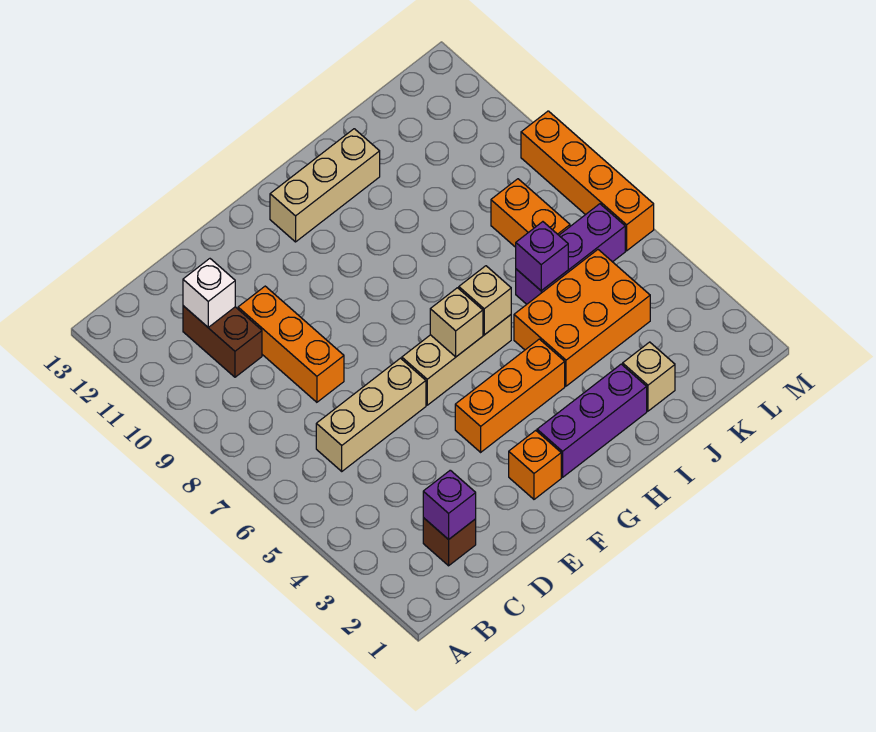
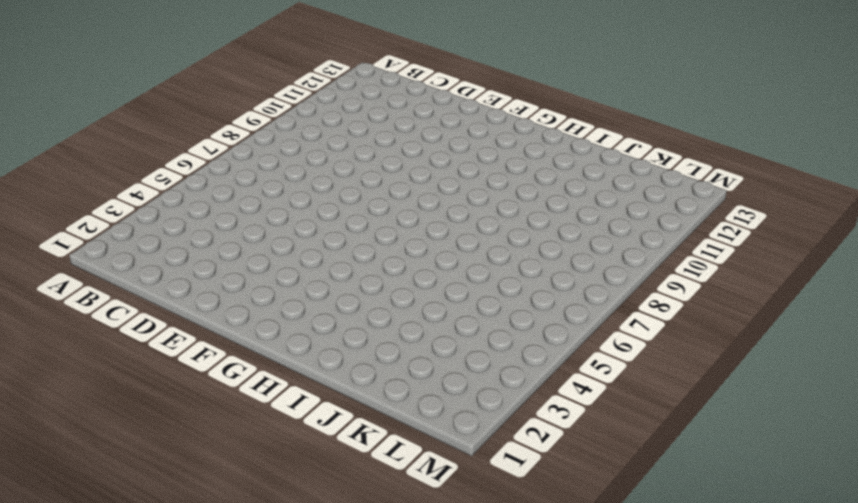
none -> brown brick C2 level 1
none -> tan brick C6:E6 level 1
none -> brown brick C10:C11 level 1

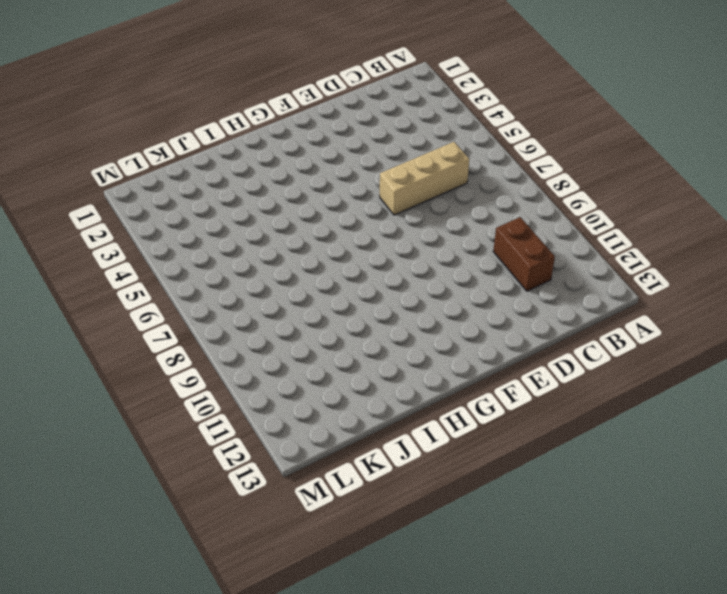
none -> brown brick C2 level 1
none -> orange brick D8:D10 level 1
none -> orange brick F2 level 1

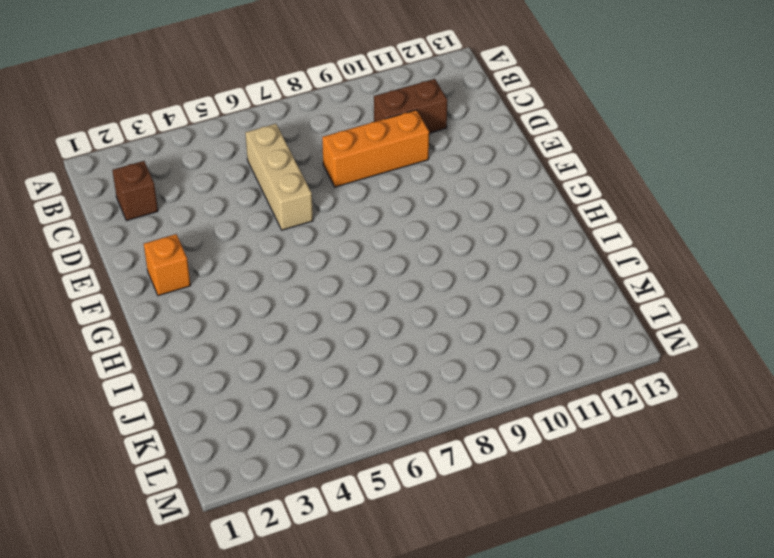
none -> orange brick F4:H4 level 1
none -> tan brick F6:H6 level 1
none -> purple brick G2:I2 level 1

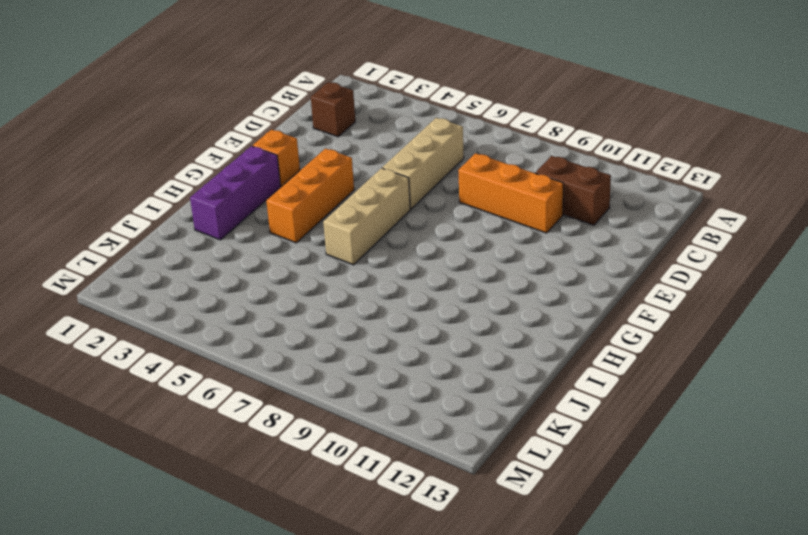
none -> tan brick G12:I12 level 1
none -> orange brick I4:K5 level 1
none -> tan brick J2 level 1

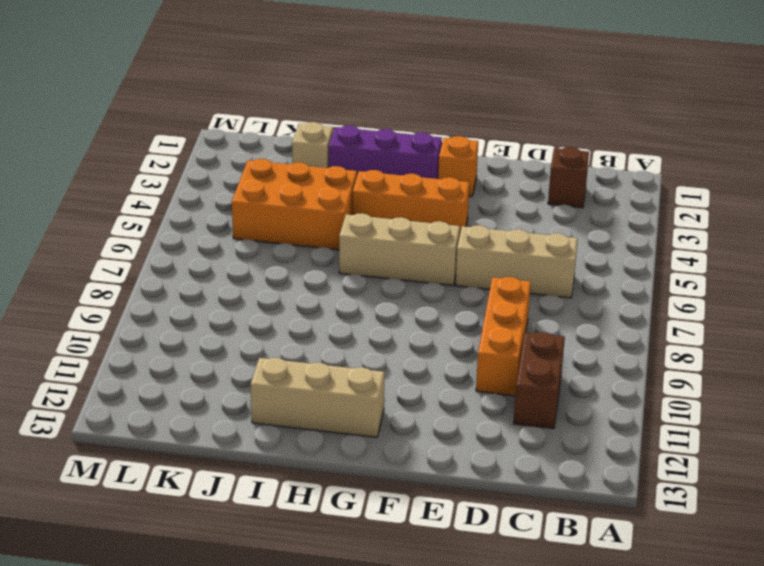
none -> purple brick J6:L6 level 1
none -> orange brick K7:K8 level 1
none -> orange brick M6:M9 level 1

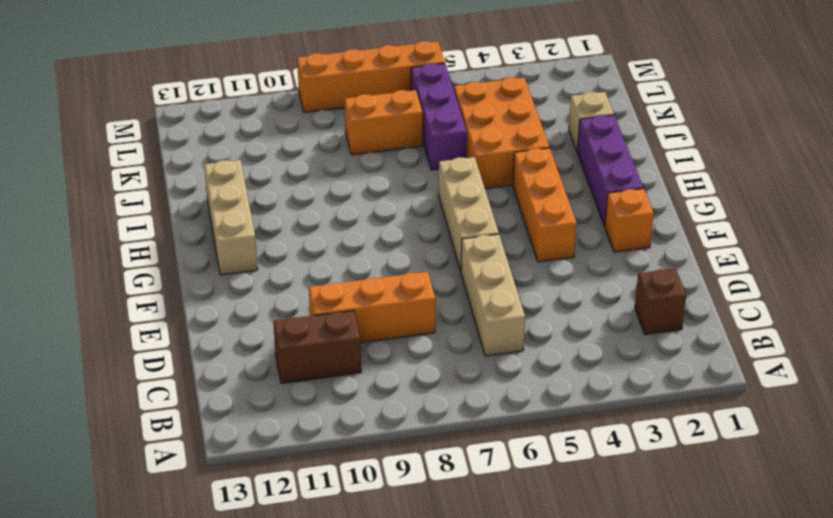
none -> purple brick C2 level 2
none -> white brick C11 level 2
none -> tan brick G6 level 2

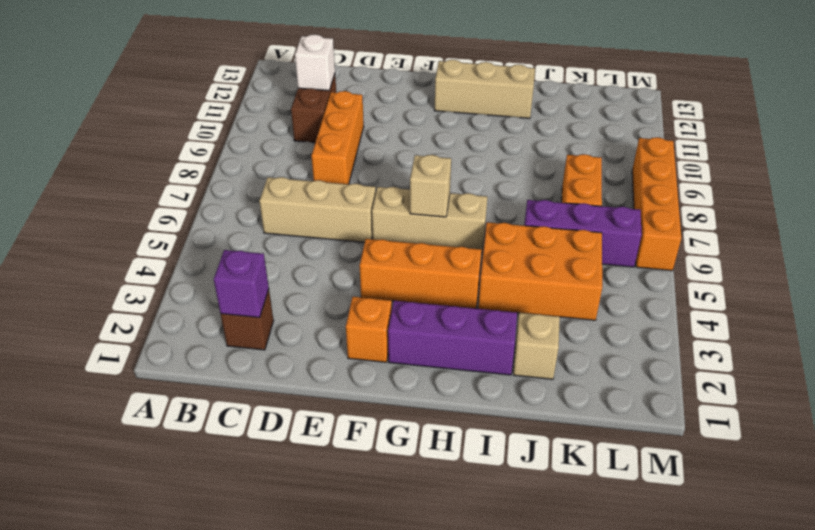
none -> tan brick H6 level 2
none -> purple brick J6 level 2

